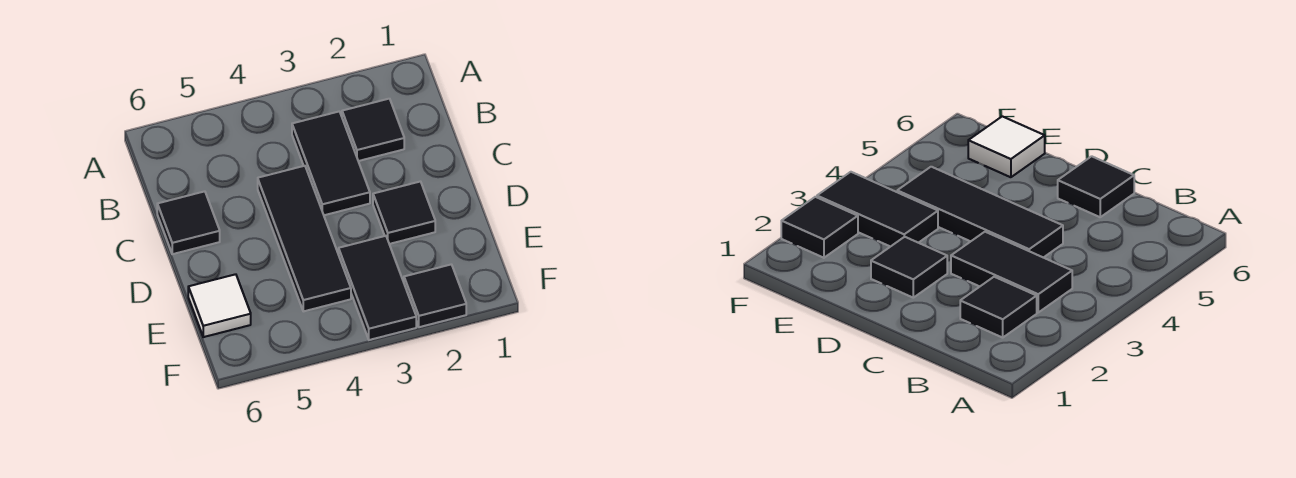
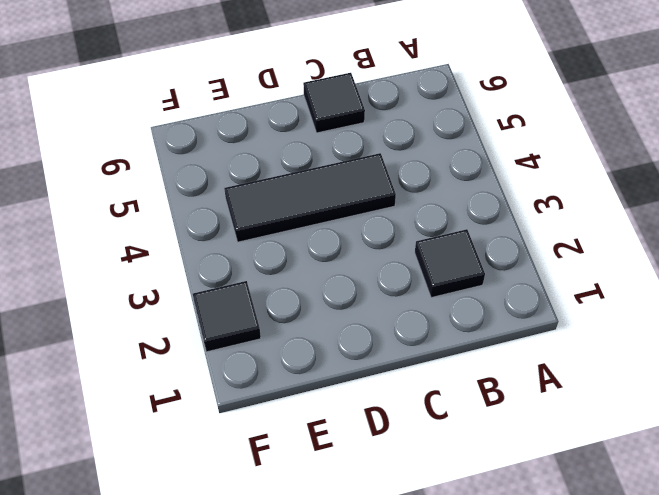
none -> black tile B3:C3 level 1
none -> black tile D2 level 1

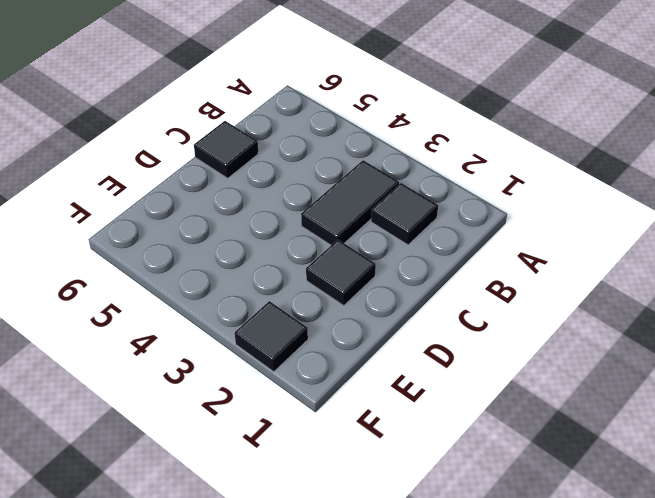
none -> black tile C4:E4 level 1
none -> black tile E3:F3 level 1

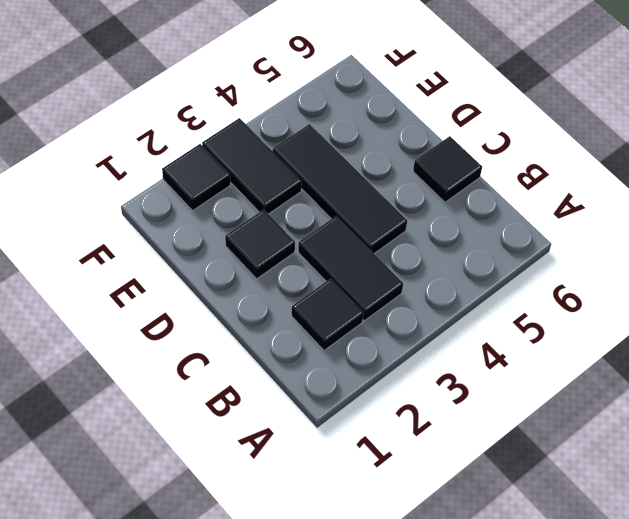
none -> white tile E6 level 1

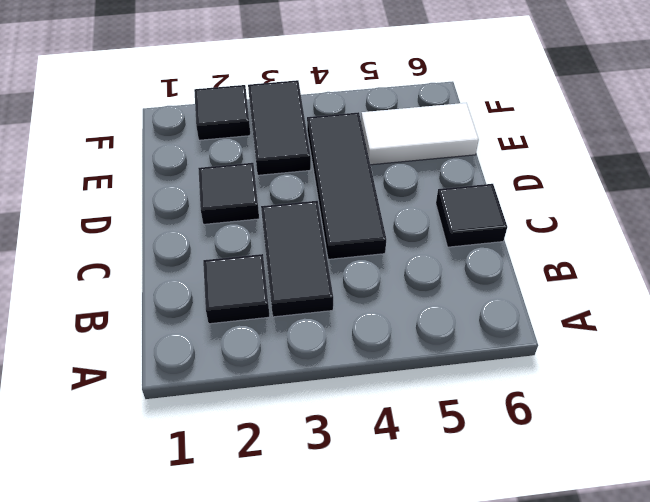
white tile E5:E6 level 1 -> white tile E6 level 1

